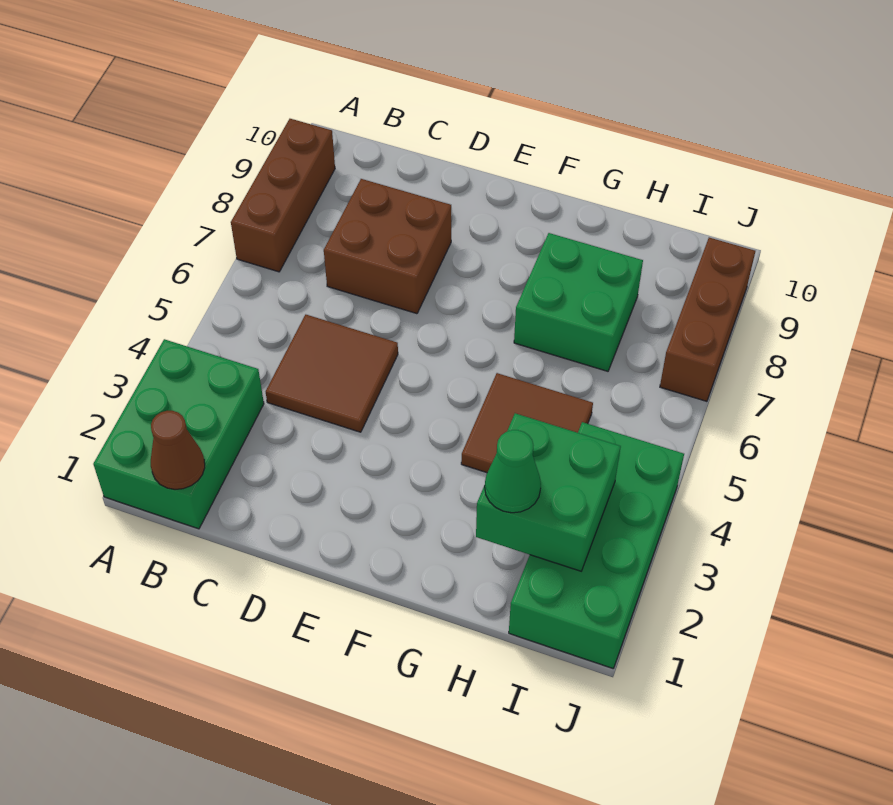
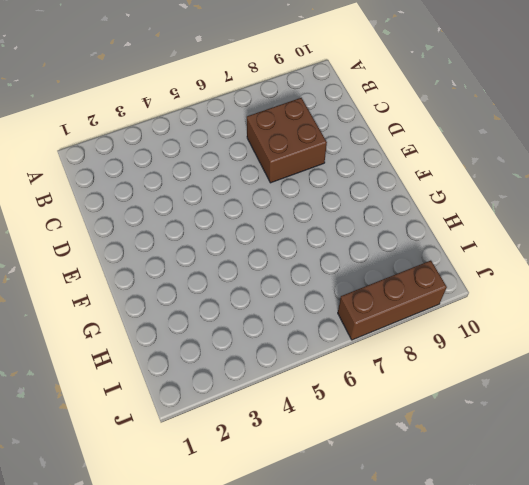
none -> green brick A1:B3 level 1
none -> brown brick A7:A9 level 1

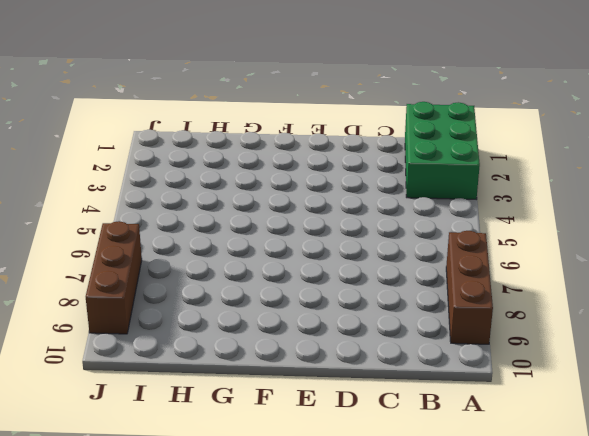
none -> brown tile C4:D5 level 1
none -> brown brick C7:D8 level 1

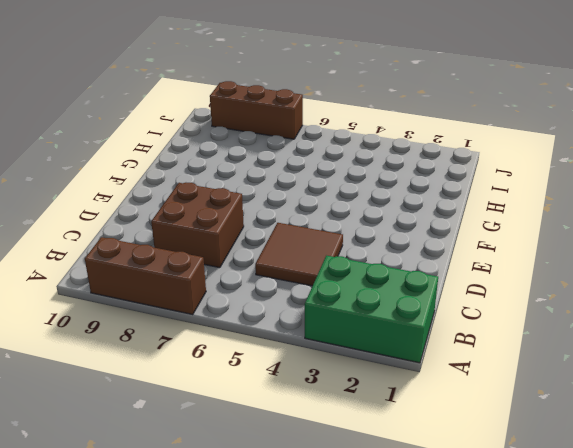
none -> brown tile G4:H5 level 1
none -> green brick G7:H8 level 1

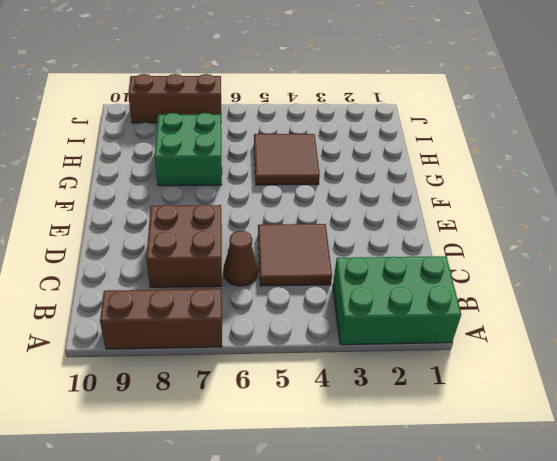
brown cone C6 level 1 -> brown cone B1 level 2
none -> green brick I1:J4 level 1
none -> green brick H2:I3 level 2

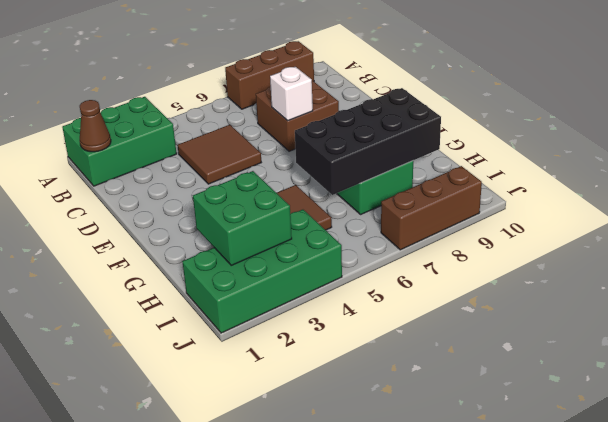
white brick D7 level 2 -> none
black brick G6:H9 level 2 -> none
none -> green cone H2 level 3

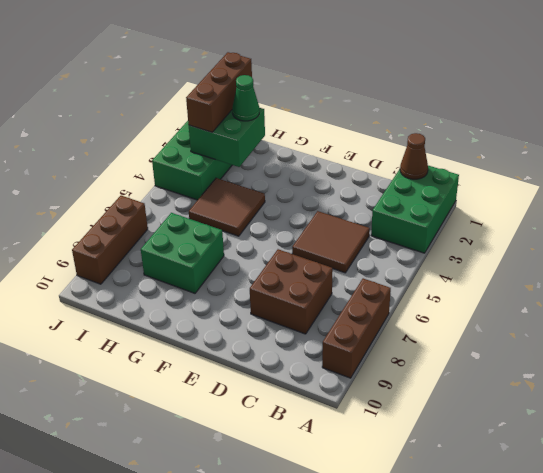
brown brick I1:I3 level 3 -> none

